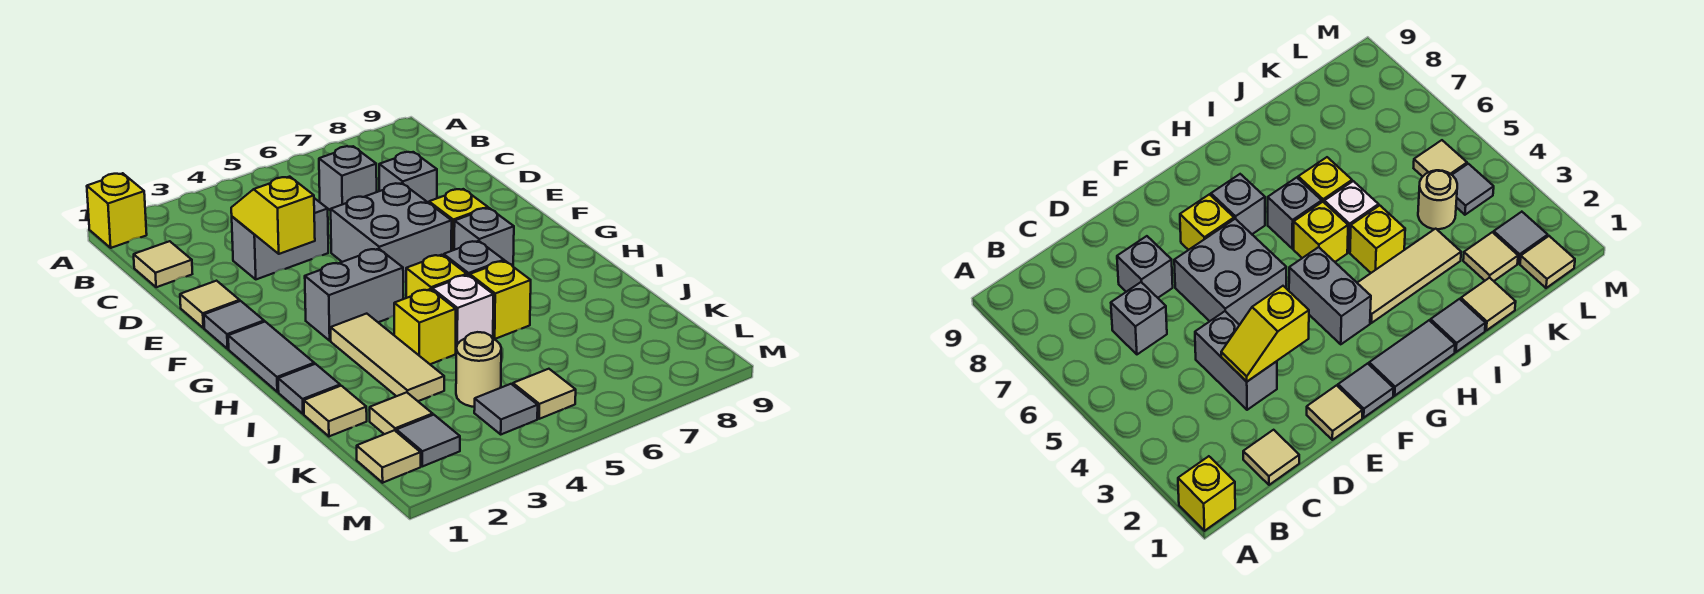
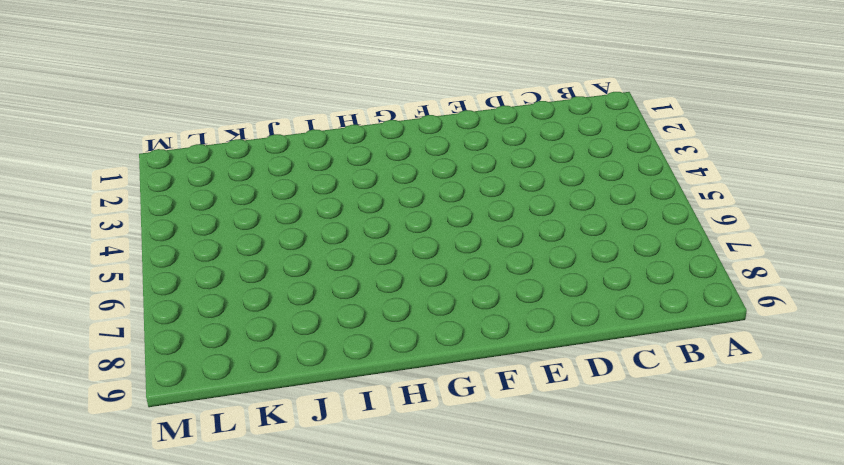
none -> yellow brick A1 level 1
none -> tan tile C1 level 1
none -> grey brick C6 level 1

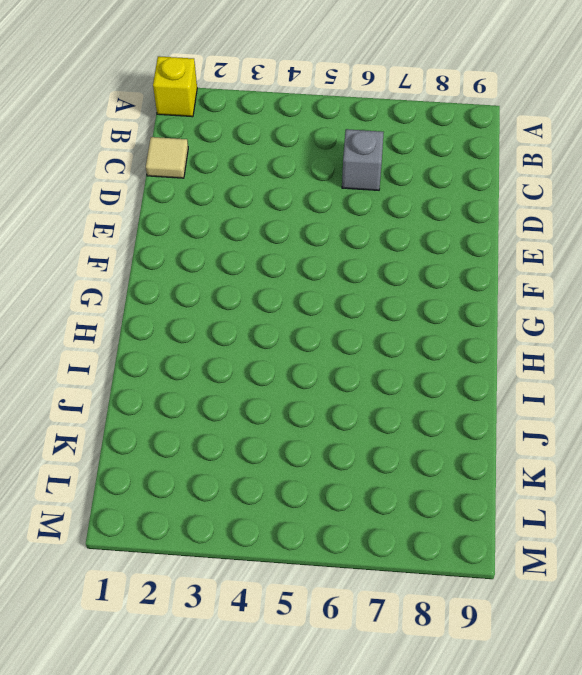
none -> grey brick D3:D4 level 1
none -> grey brick D7 level 1
none -> tan tile E1 level 1

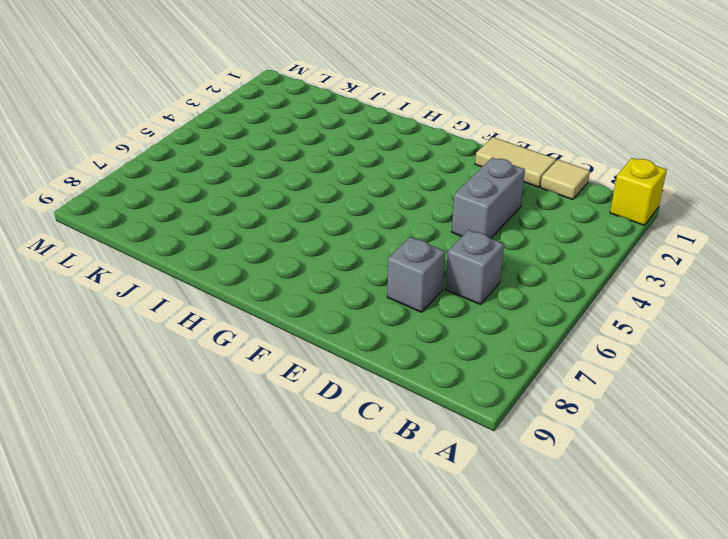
tan tile D1:E1 level 1 -> tan tile E1 level 1
none -> grey brick E5:F6 level 1
none -> grey tile F1 level 1
none -> yellow brick F7 level 1

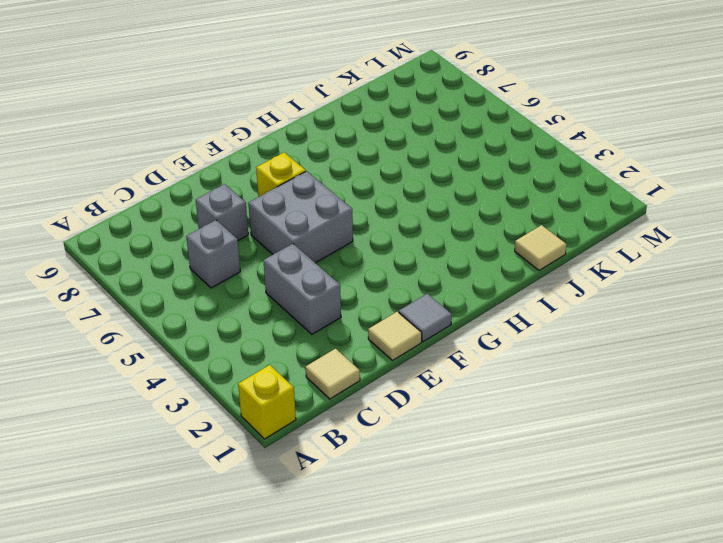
none -> grey tile G1:H1 level 1
none -> grey brick G3:G4 level 1
none -> grey brick G7 level 1

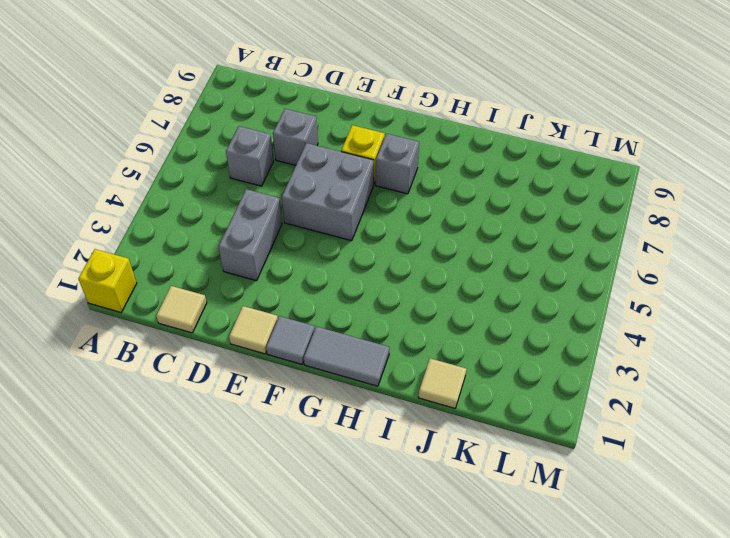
none -> grey brick G3:G4 level 1
none -> tan tile H3:J3 level 1
none -> yellow brick H5 level 1

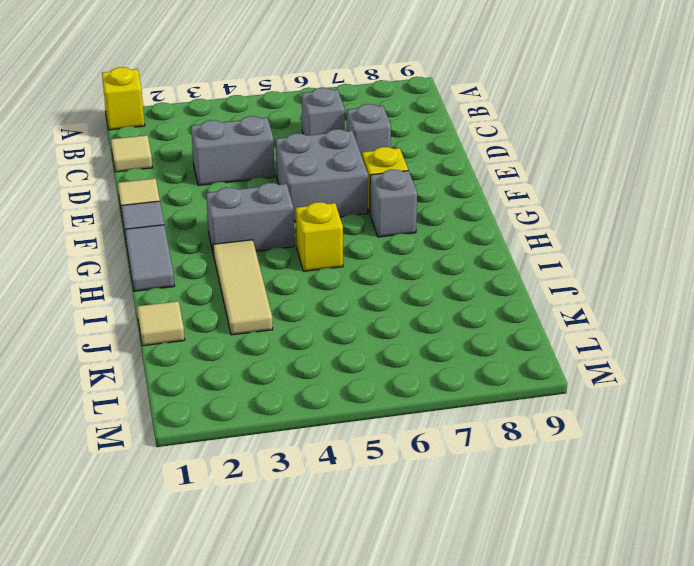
none -> grey brick H6 level 1
none -> grey tile I1 level 1
none -> yellow brick I4 level 1

